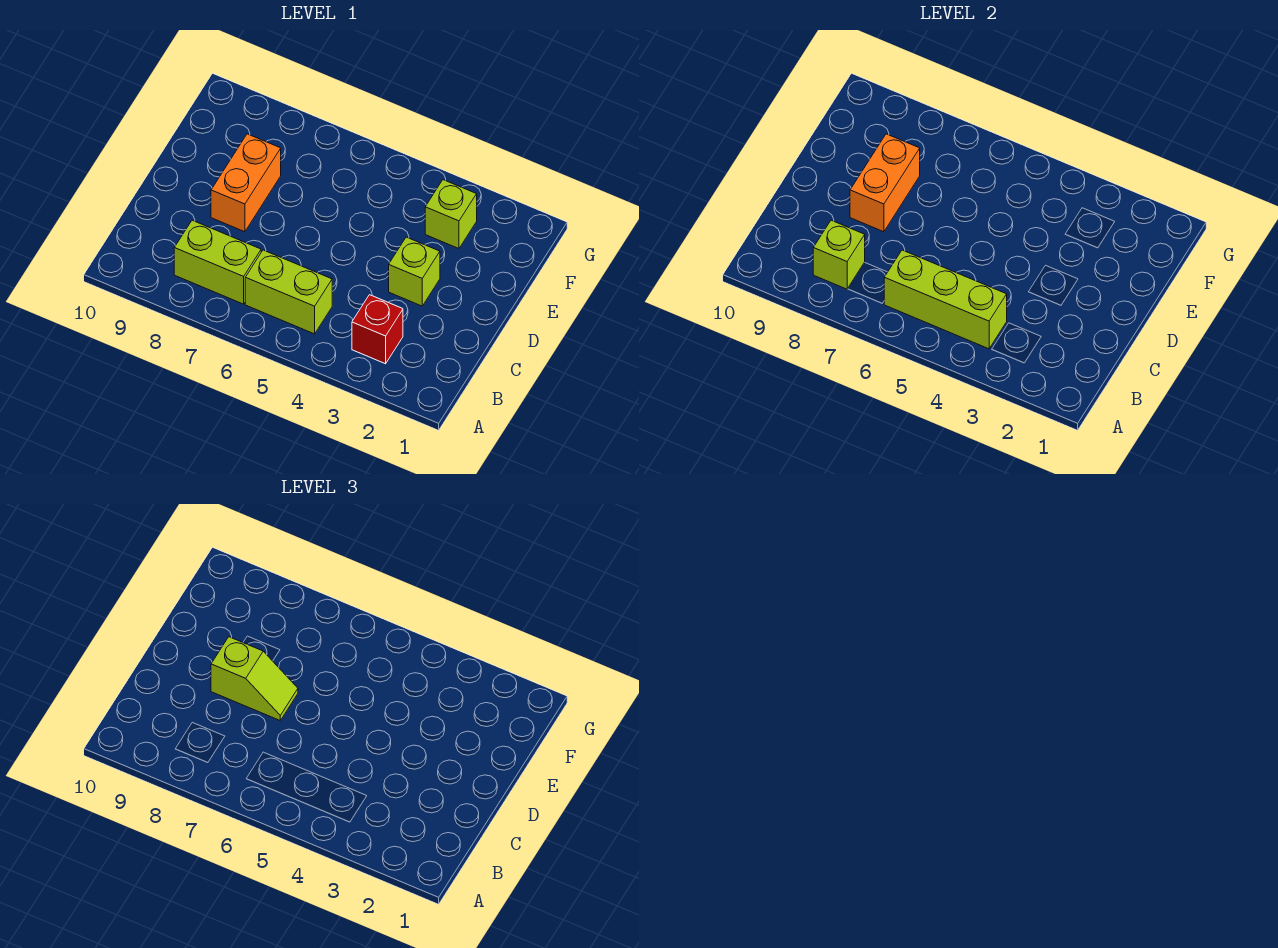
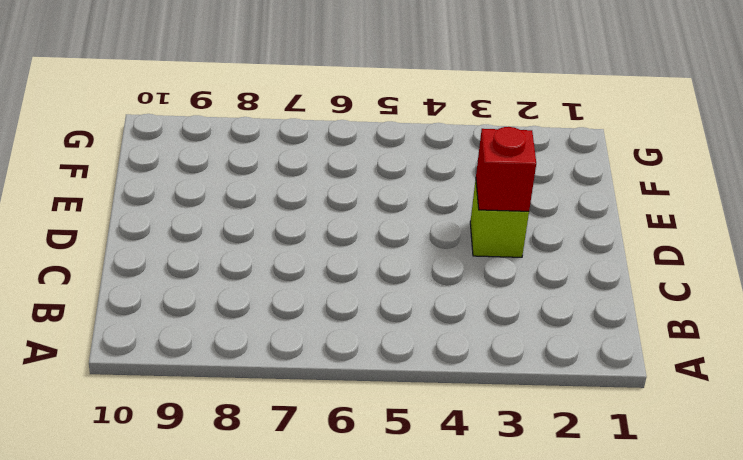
red brick D3 level 2 -> red brick B3 level 1
none -> lime brick B5:B6 level 1
none -> lime brick B7:B8 level 1

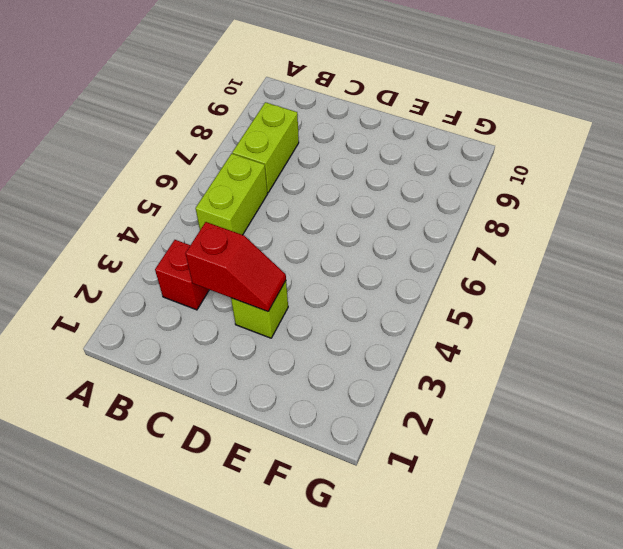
red slope C3:D3 level 2 top C -> none
none -> orange brick D8:E8 level 1
none -> lime brick F3 level 1

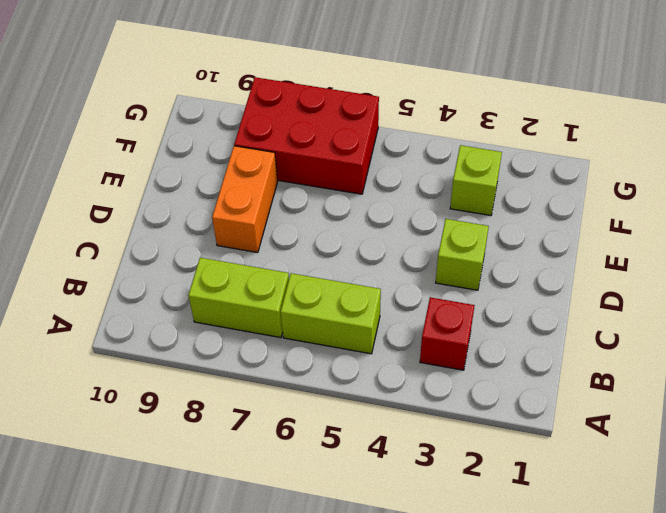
red brick F6:G8 level 1 -> none
none -> lime brick B4:B6 level 2
none -> lime brick B8 level 2

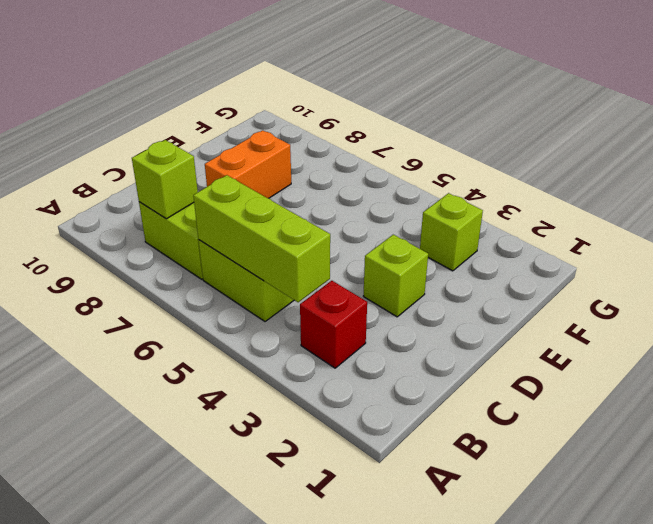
none -> orange brick D8:E8 level 2
none -> lime slope D7:D8 level 3 top 8

